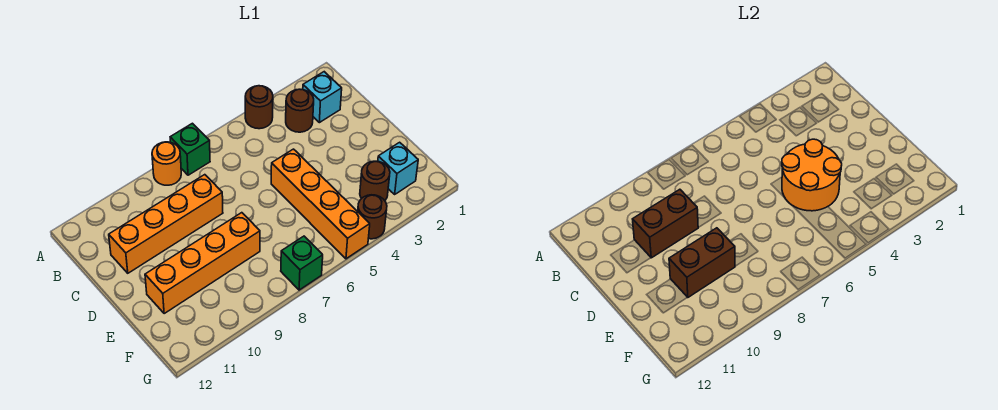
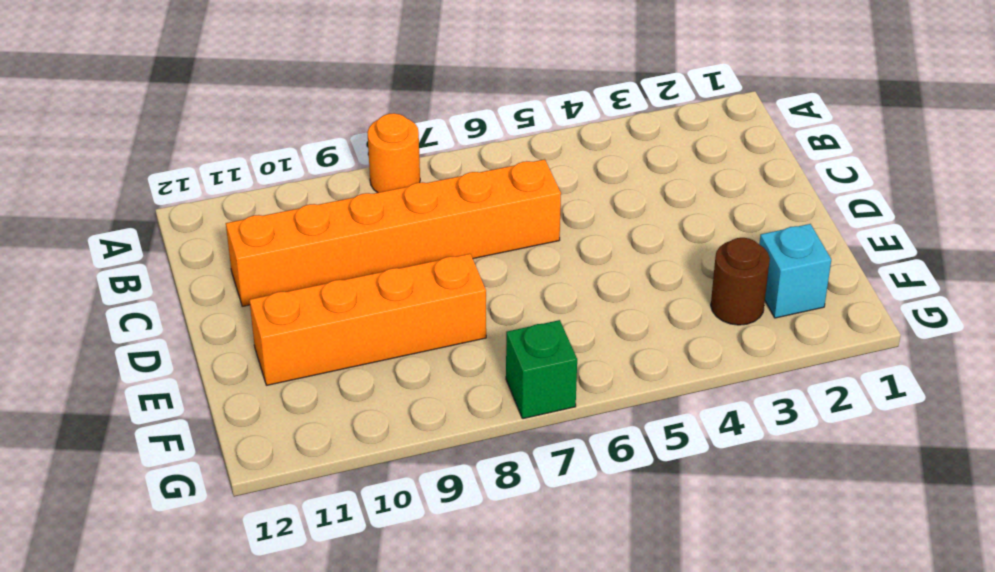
orange brick C6:C11 level 1 -> orange brick C8:C11 level 1
none -> brown round brick A4 level 1
none -> green brick A7 level 1
none -> cyan brick B2 level 1

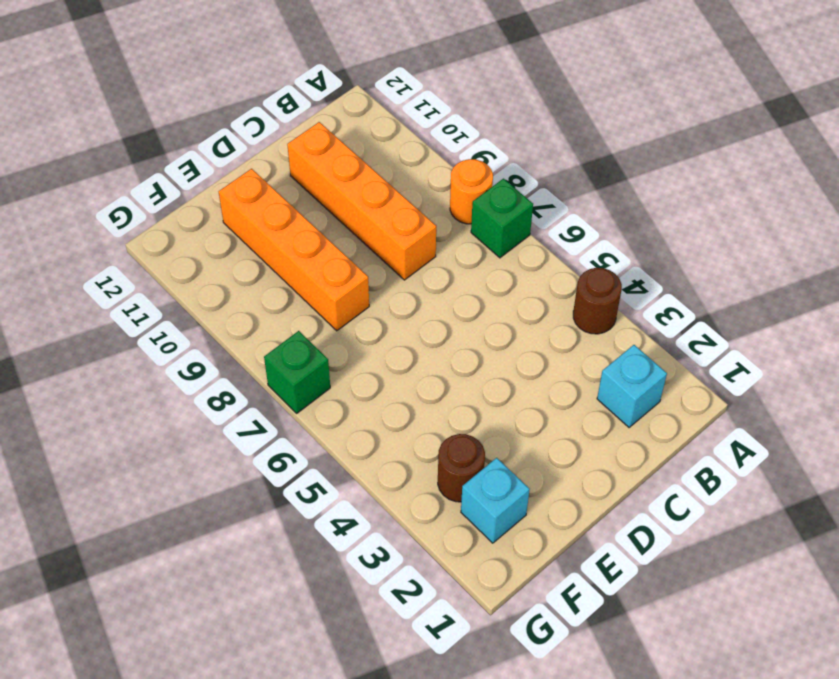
none -> brown round brick B3 level 1
none -> orange brick D5:G5 level 1
none -> brown round brick G4 level 1

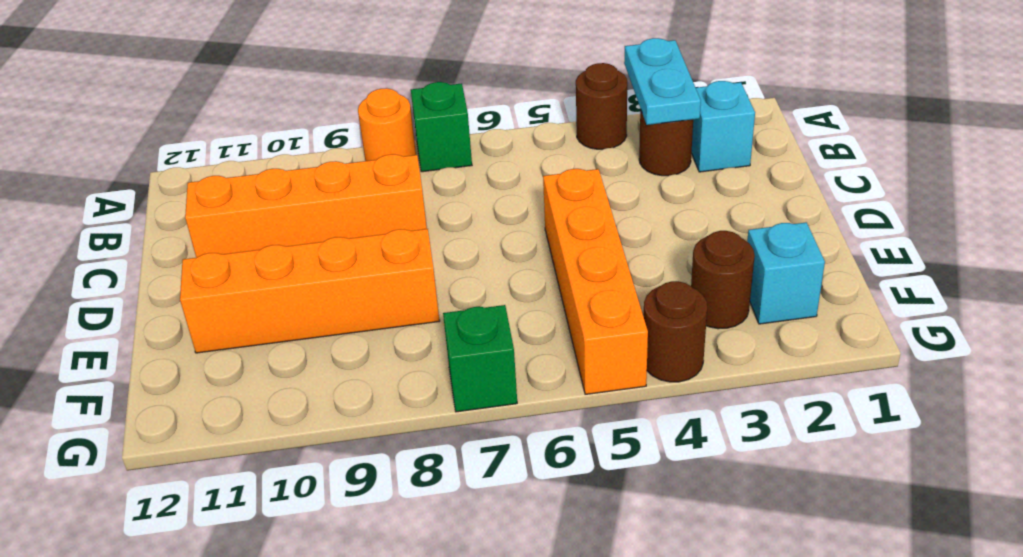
cyan plate A3:B3 level 2 -> none
none -> brown brick C9:C10 level 2
none -> orange round brick D4:E5 level 2
none -> brown brick E9:E10 level 2

